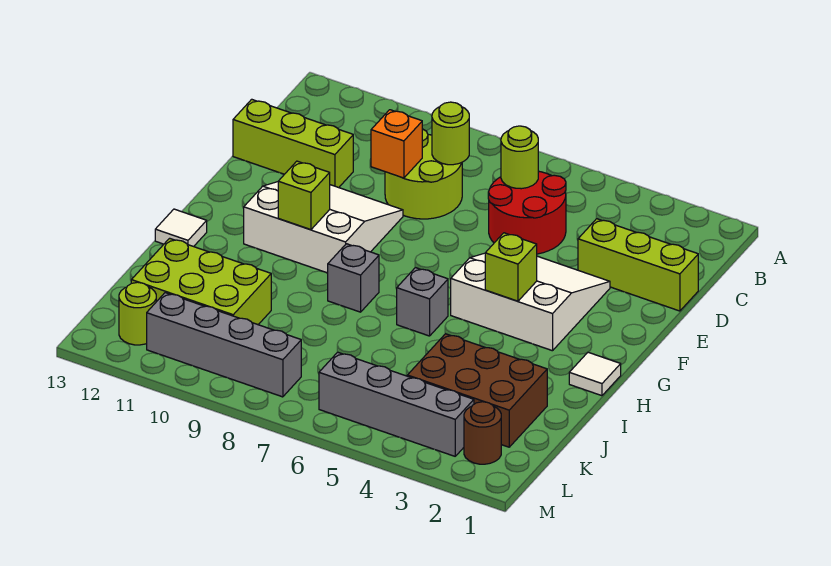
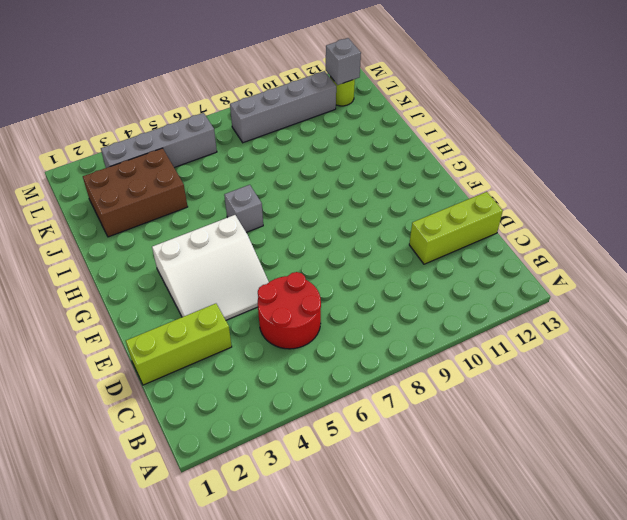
grey brick L12 level 2 -> grey brick H8 level 1
none -> lime round brick C8:D9 level 1
none -> white slope E9:G11 level 1 top G
none -> white tile H1 level 1

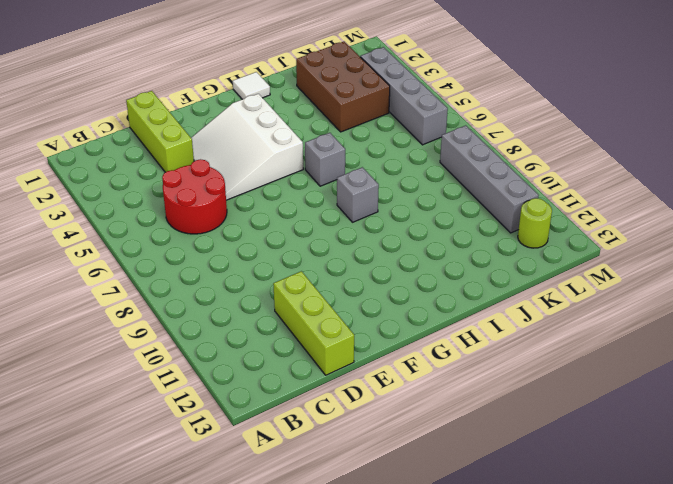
none -> lime round brick C8:D9 level 1
none -> white slope E9:G11 level 1 top G
none -> white tile H13 level 1

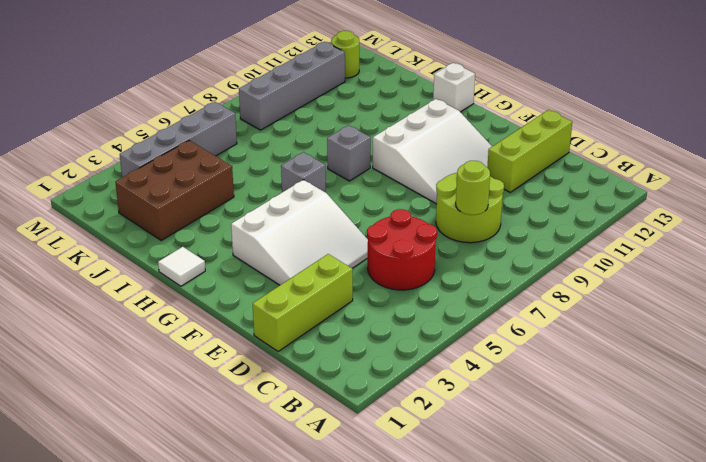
white brick H13 level 1 -> white tile H13 level 1
none -> lime brick J10:K12 level 1
none -> brown round brick L2 level 1
none -> lime round brick C6 level 2

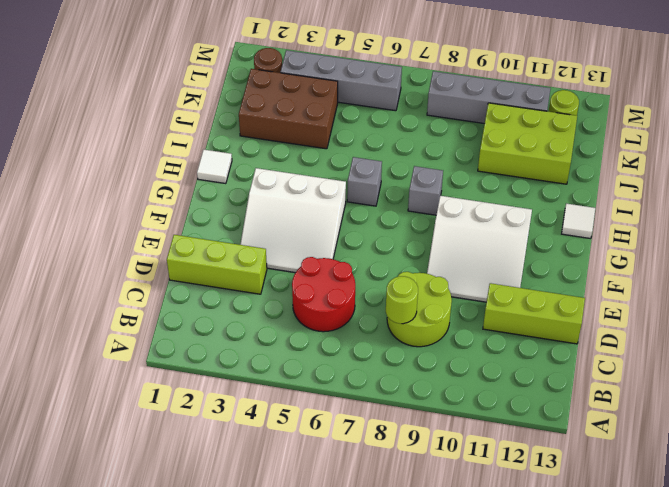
none -> lime round brick C6 level 2
none -> orange brick D9 level 2
none -> lime brick G4 level 2

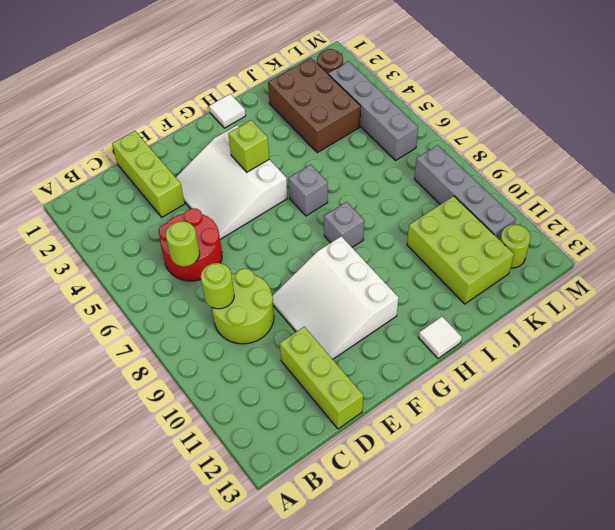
none -> orange brick D9 level 2
none -> lime brick G10 level 2

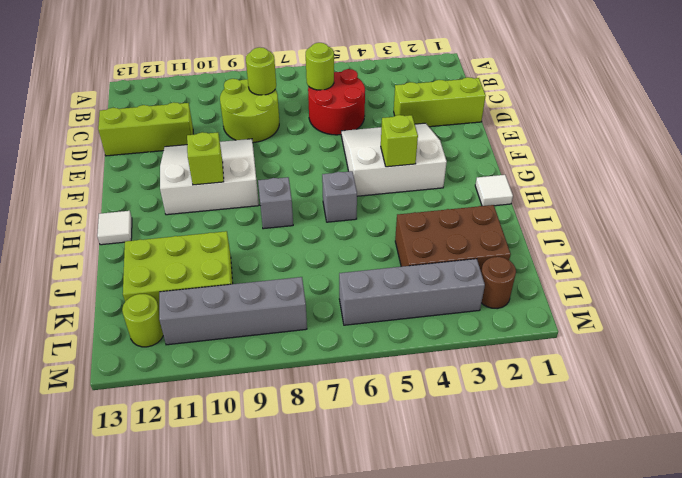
none -> orange brick D9 level 2

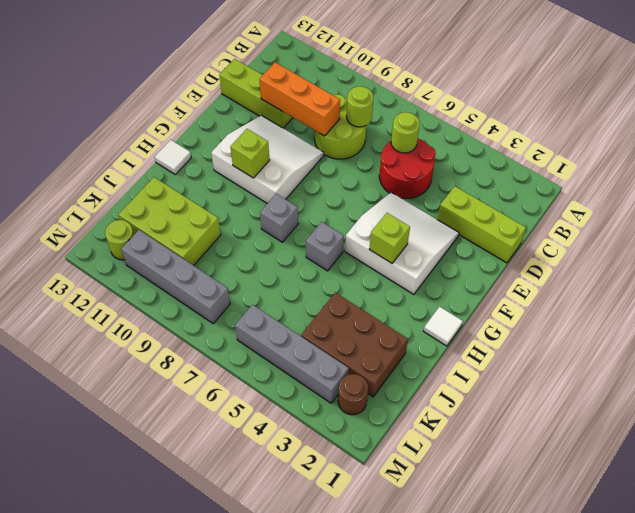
orange brick D9:D11 level 2 -> orange brick D9 level 2

